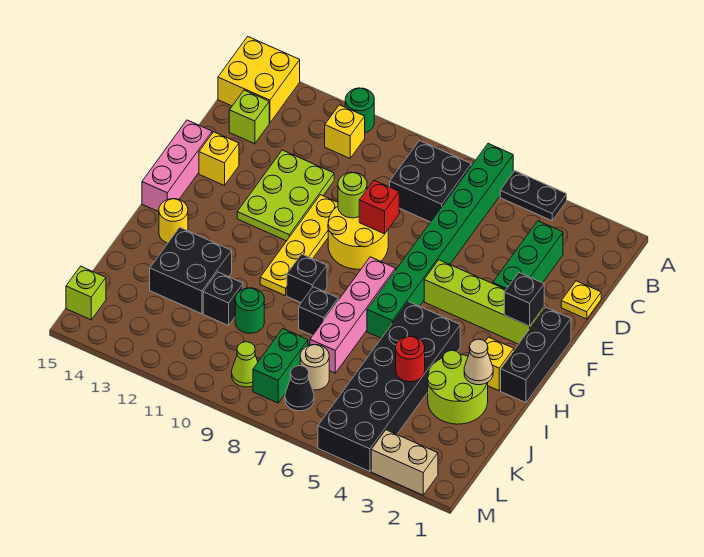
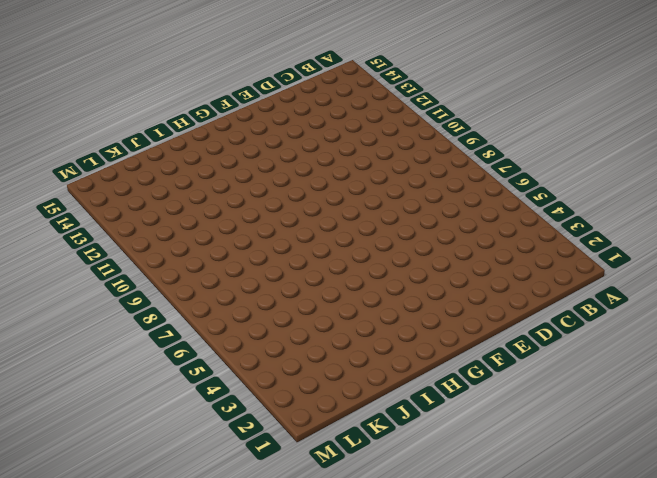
none -> black plate A4:A5 level 1
none -> green brick A6:H6 level 1
none -> green round brick A11 level 1
none -> yellow brick A14:B15 level 1

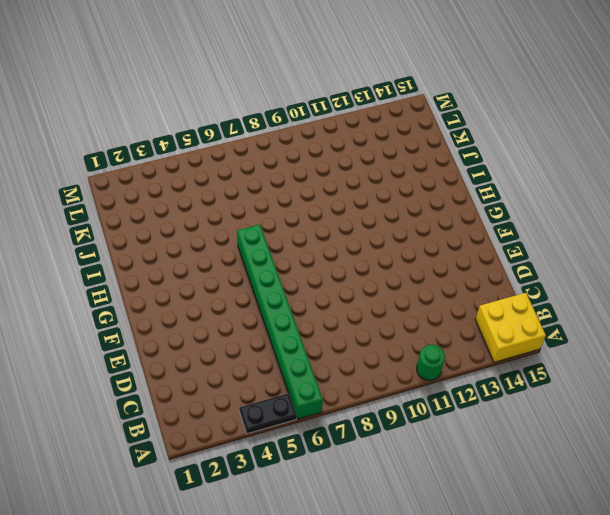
none -> black brick B7:C8 level 1
none -> yellow brick B11 level 1
none -> green brick C3:E3 level 1
none -> lime brick C14 level 1

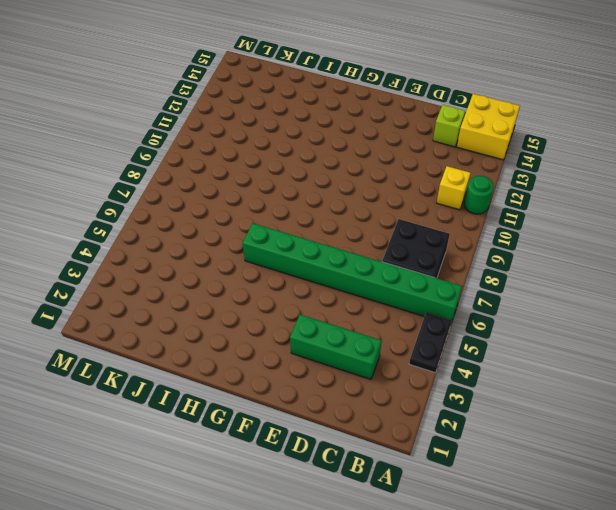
none -> yellow plate D1 level 1
none -> lime plate D11:F12 level 1
none -> yellow round brick E8:F9 level 1
none -> yellow plate E10:H10 level 1

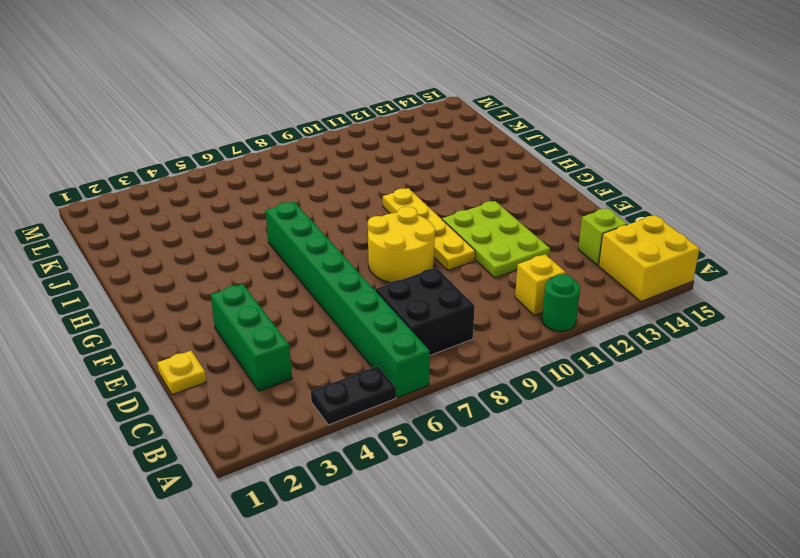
none -> yellow brick E14 level 1
none -> pink brick E15:G15 level 1
none -> black brick F1:H1 level 1
none -> lime brick F2:F5 level 1

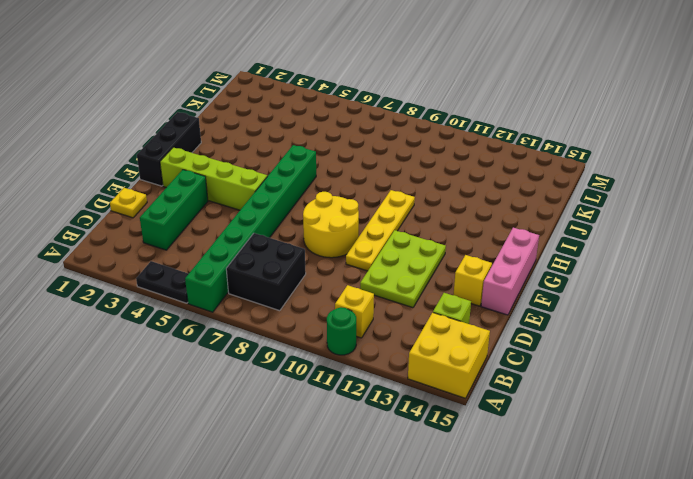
none -> pink brick G7:J7 level 1
none -> yellow brick H2 level 1
none -> black brick H4:M5 level 1
none -> black brick H9 level 1

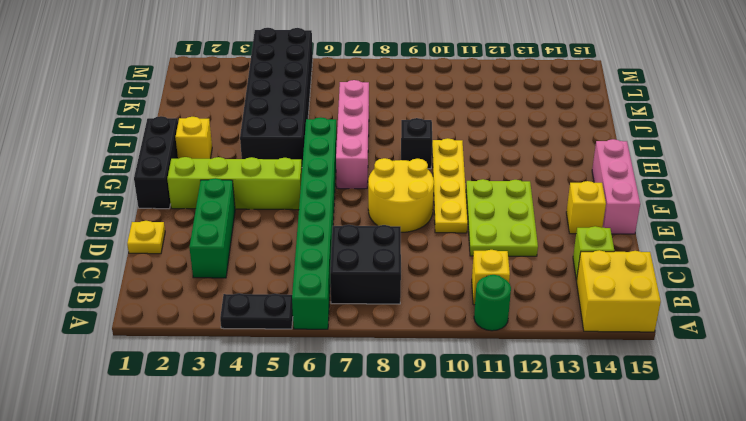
none -> yellow round brick H14 level 1
none -> lime round brick I2:J3 level 1
none -> black brick I8 level 1
none -> black brick I12:J13 level 1

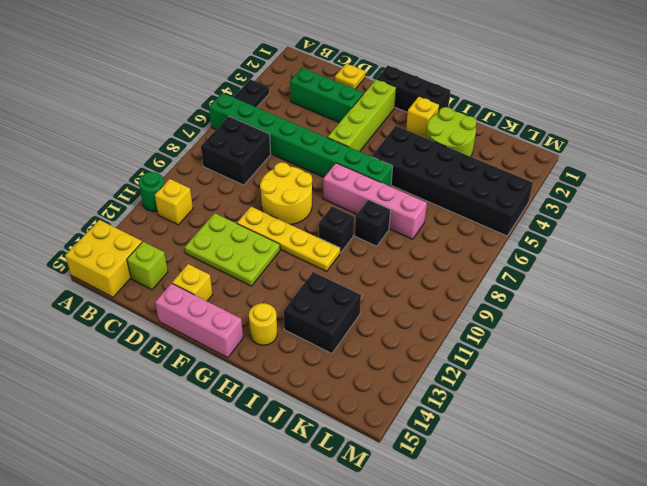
none -> green round brick J10 level 1
none -> black brick J11 level 1
none -> tan round brick K7 level 1
none -> green brick K8:L8 level 1

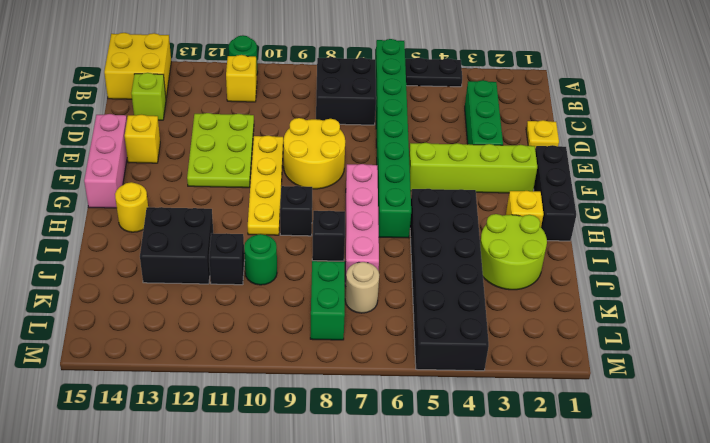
none -> black cone L7 level 1
none -> lime cone L9 level 1
none -> lime brick L15 level 1
none -> tan brick M2:M3 level 1

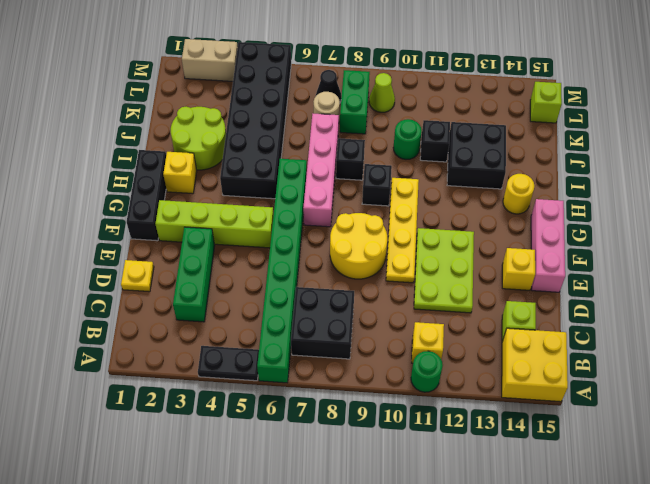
none -> red brick E8 level 2
none -> lime round brick E9 level 2
none -> black brick F2 level 2
none -> tan cone I2 level 2

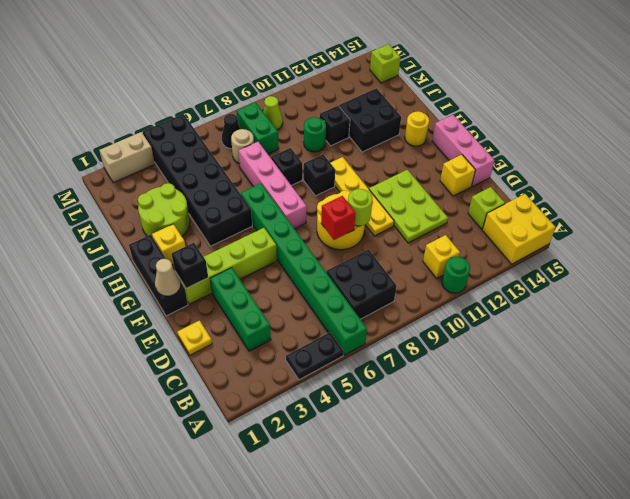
tan cone F1 level 2 -> tan cone I2 level 2
none -> red round brick J4 level 2

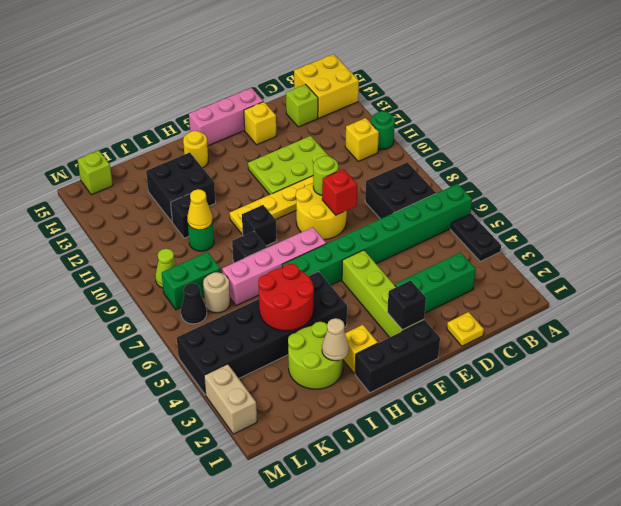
red round brick I4:J5 level 2 -> red round brick J4 level 2
yellow cone J10 level 2 -> none

